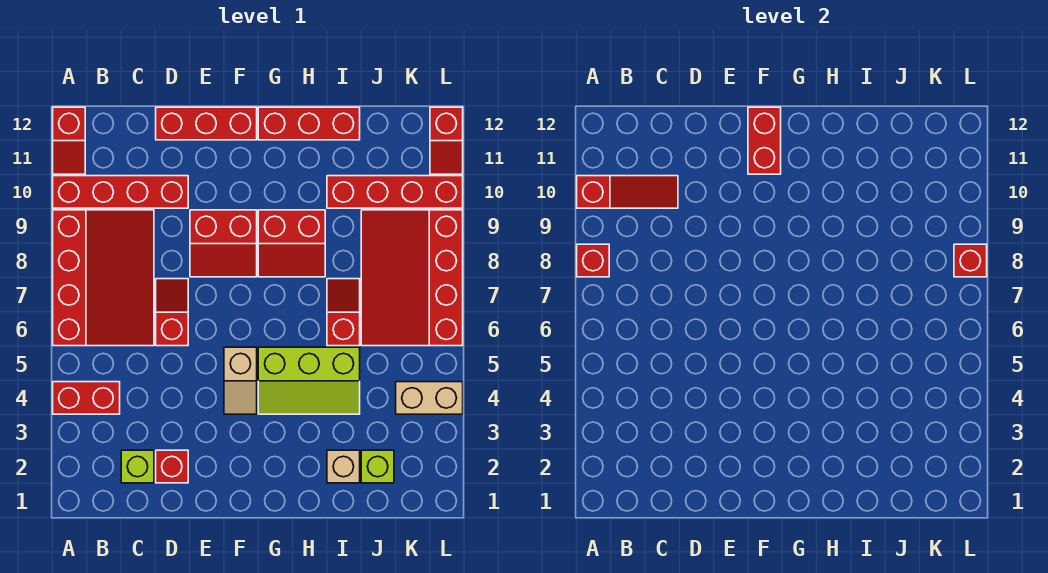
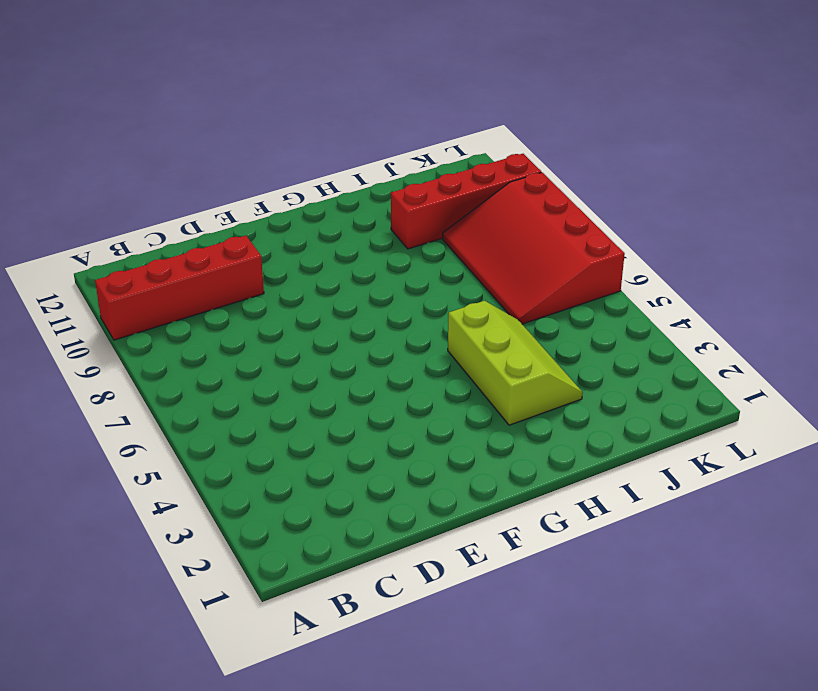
lime slope H3:I5 level 1 top H -> lime slope G4:I5 level 1 top 5
none -> red brick A4:B4 level 1
none -> red slope A6:C9 level 1 top A
none -> red slope A11:A12 level 1 top 12

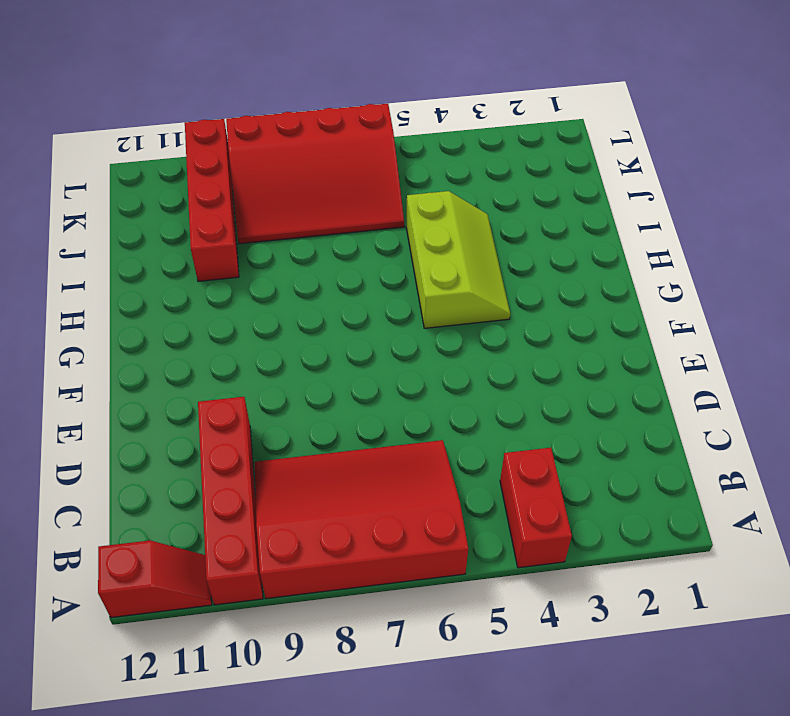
none -> lime brick C2 level 1
none -> red brick D2 level 1
none -> red slope D6:D7 level 1 top 6

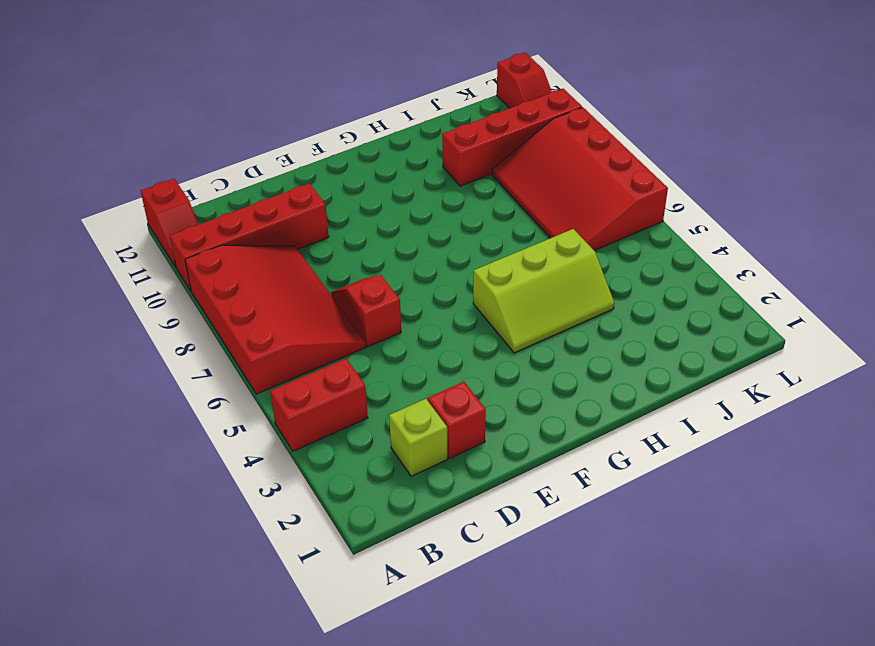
none -> red brick D12:F12 level 1
none -> red slope E8:F9 level 1 top 9
none -> tan slope F4:F5 level 1 top 5

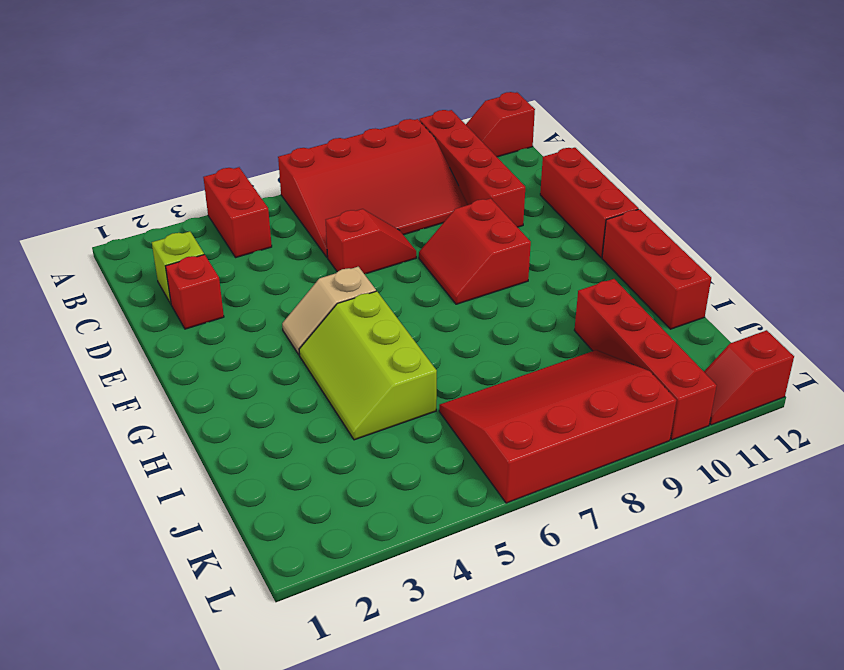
none -> red slope G8:H9 level 1 top 9
none -> tan brick I2 level 1
none -> red slope I6:I7 level 1 top 6

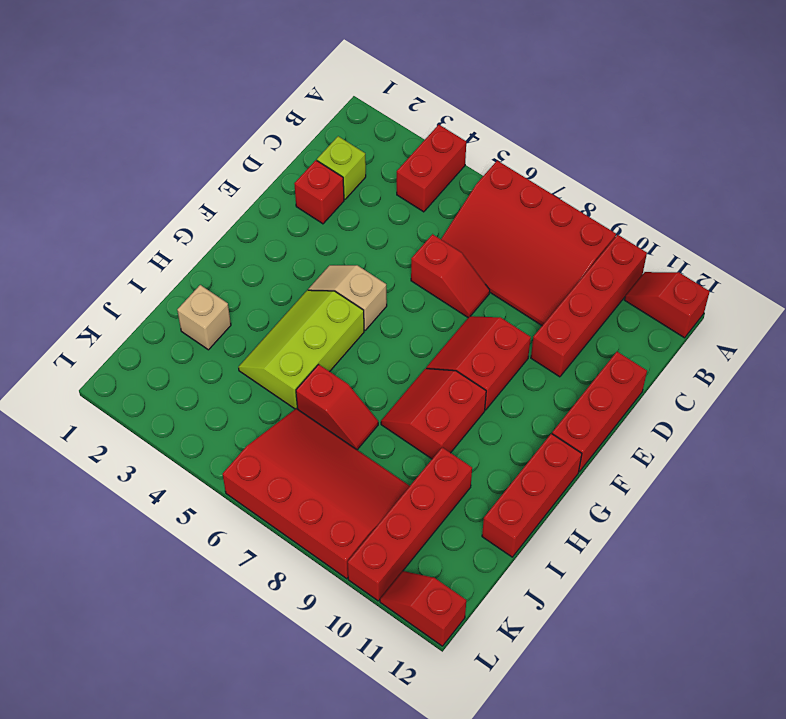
none -> lime brick J2 level 1
none -> tan brick K4:L4 level 1
none -> red brick A8 level 2

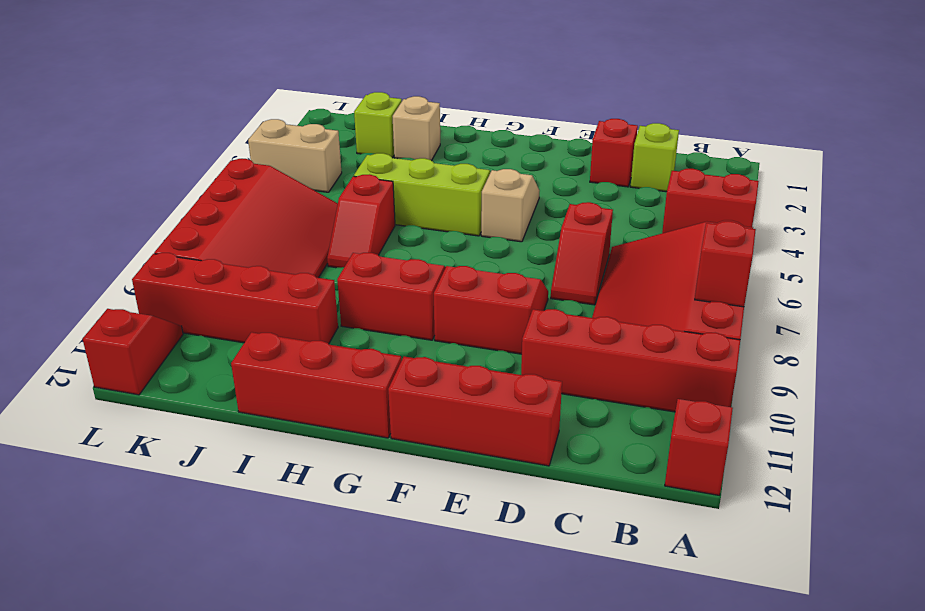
none -> red slope A10:C10 level 2 top A
none -> red brick F11:F12 level 2
none -> red brick L8 level 2

